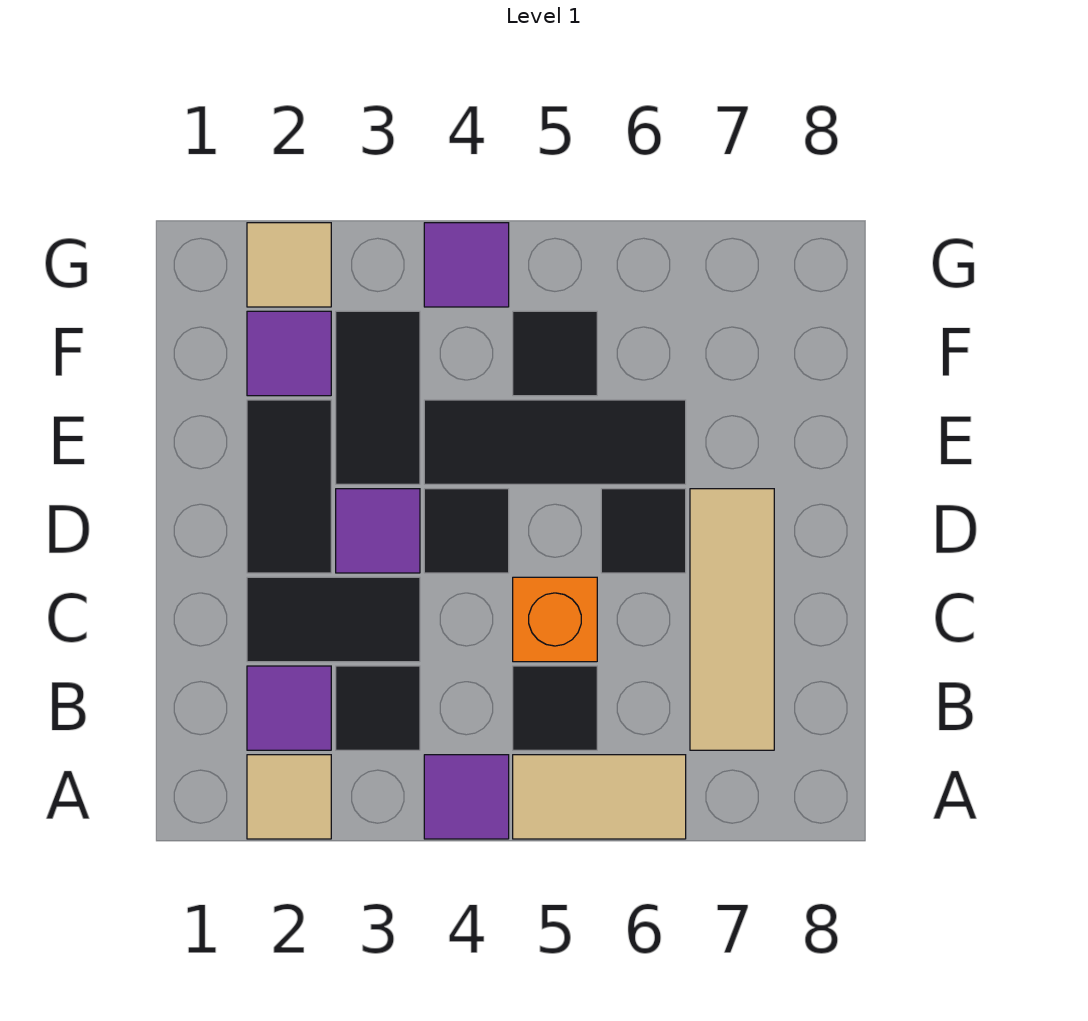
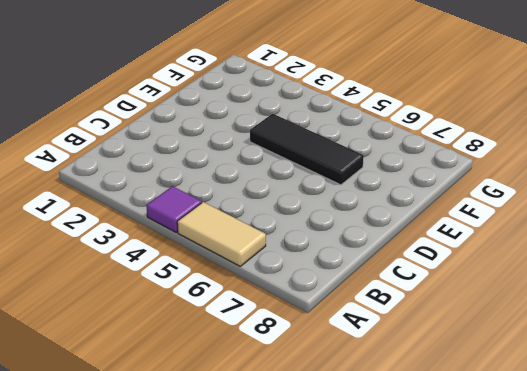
none -> tan tile A2 level 1
none -> purple tile B2 level 1
none -> black tile B3 level 1

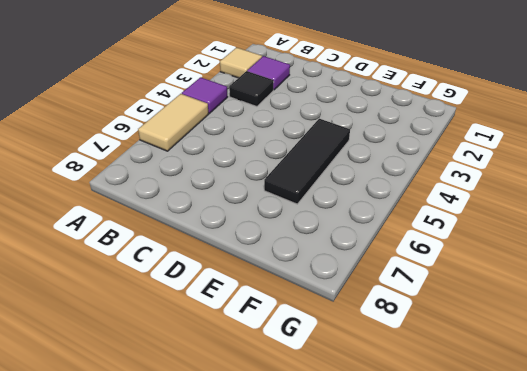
none -> black tile B5 level 1
none -> tan tile B7:D7 level 1
none -> black tile C2:C3 level 1

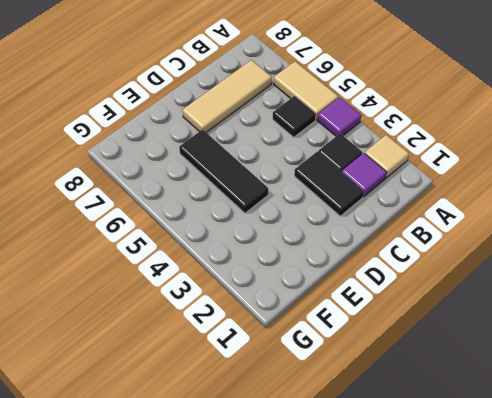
none -> orange brick C5 level 1
none -> black tile D2:E2 level 1
none -> purple tile D3 level 1

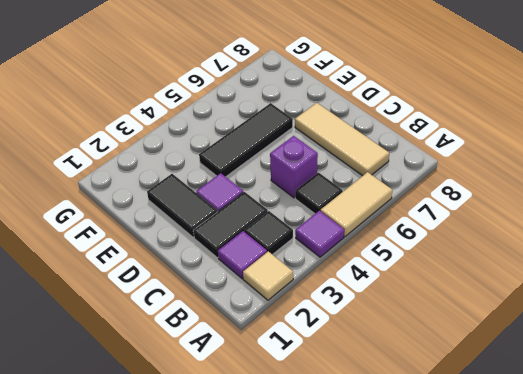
purple brick C5 level 1 -> orange brick C5 level 1
none -> black tile D4 level 1
none -> black tile D6 level 1
none -> black tile E3:F3 level 1

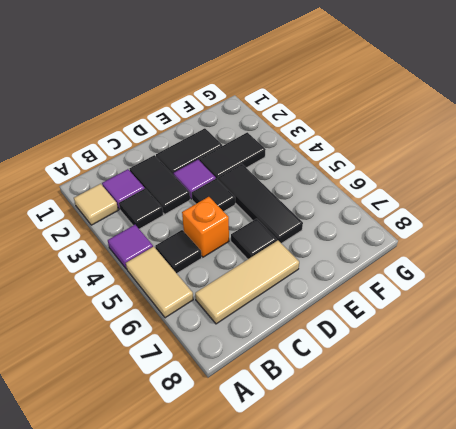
none -> purple tile F2 level 1
none -> black tile F5 level 1
none -> tan tile G2 level 1

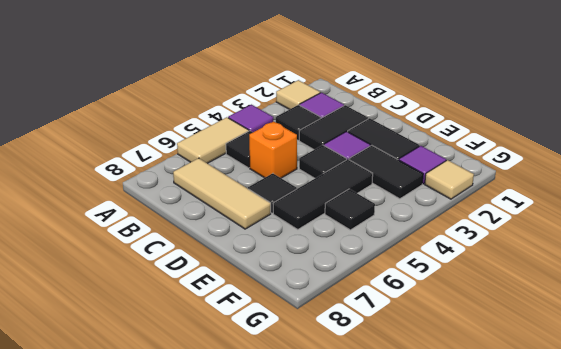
none -> purple tile G4 level 1

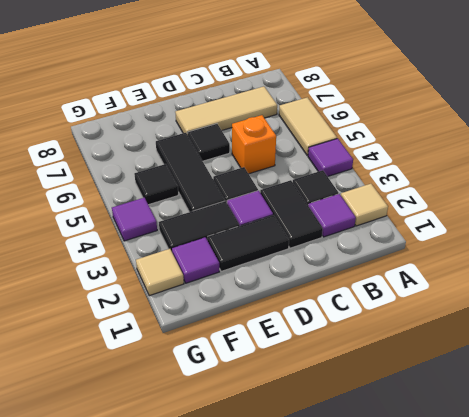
none -> black tile B5 level 1

